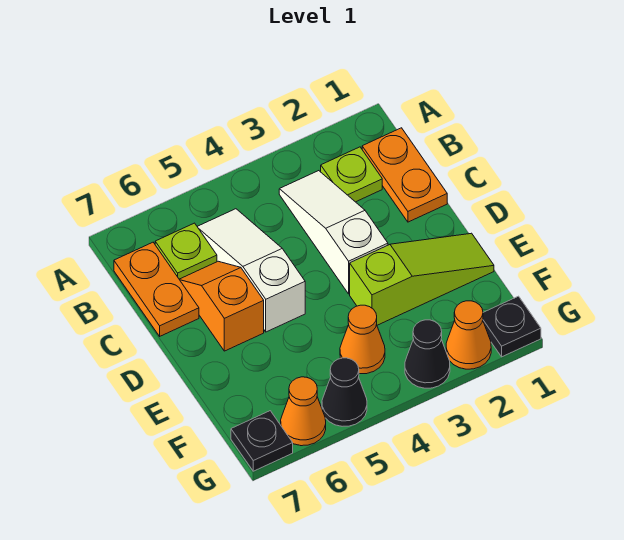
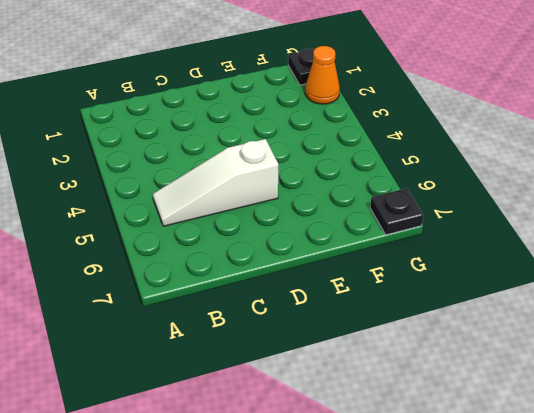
none -> orange plate B1:C1 level 1
none -> lime plate B2 level 1
none -> white slope B3:D3 level 1 top D

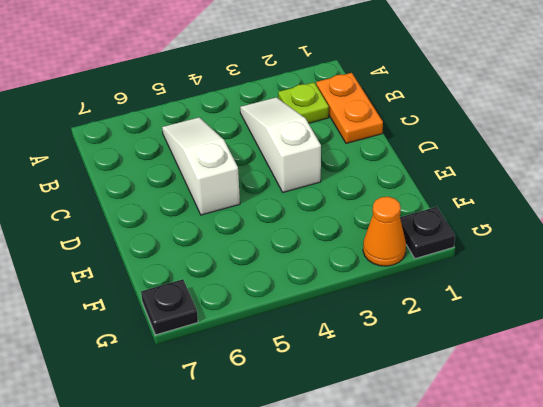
none -> lime plate B6 level 1
none -> orange plate B7:C7 level 1
none -> orange slope C6:D6 level 1 top D

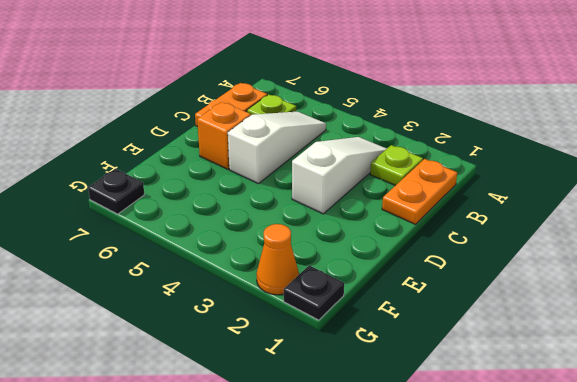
none -> lime slope E1:E3 level 1 top 3
none -> orange cone F4 level 1
none -> black cone G3 level 1

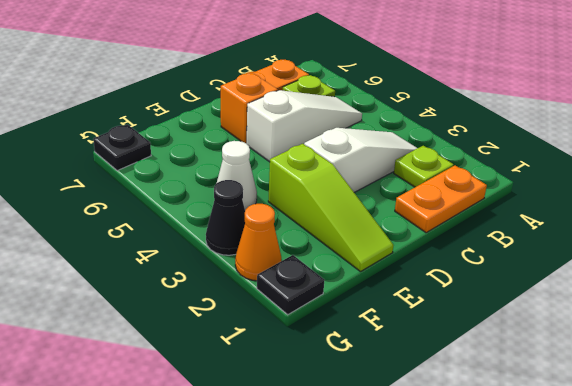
white cone F4 level 1 -> orange cone F4 level 1
none -> black cone G5 level 1
none -> orange cone G6 level 1

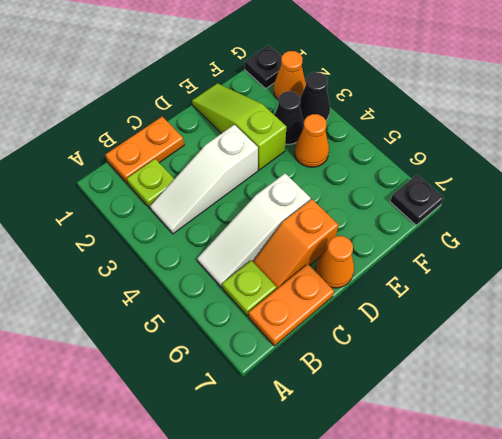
orange cone D7 level 1 -> orange cone G6 level 1
black cone F3 level 1 -> black cone G5 level 1

